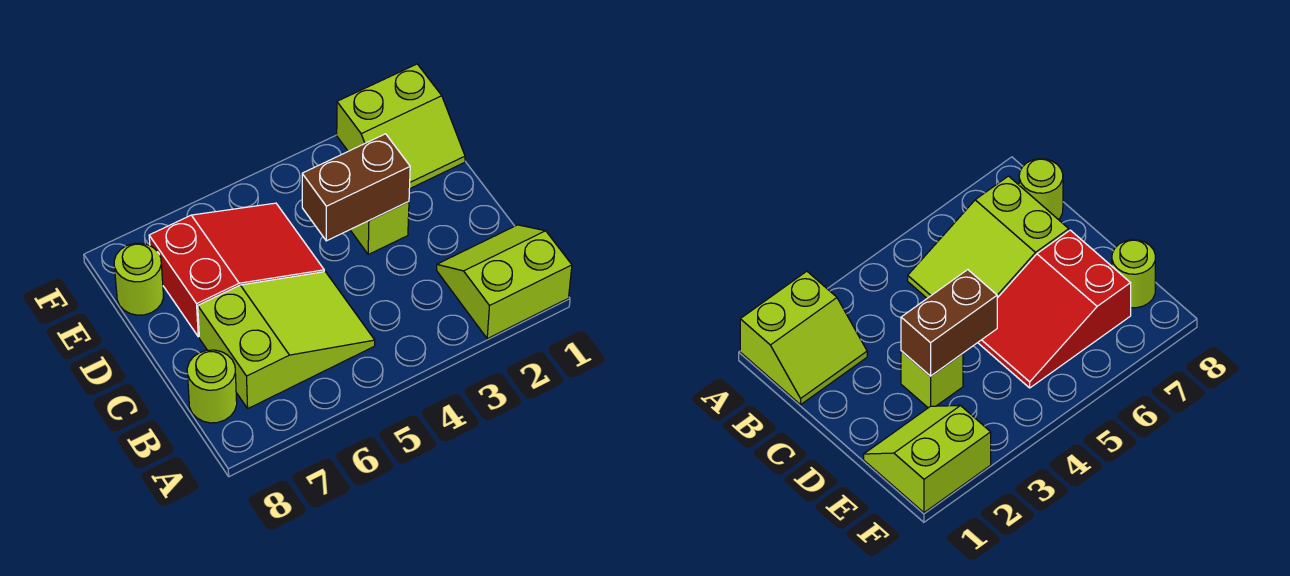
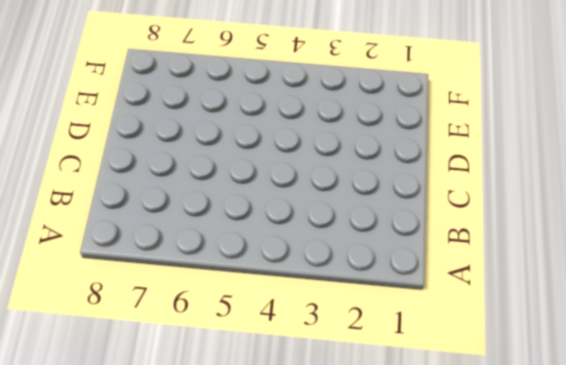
none -> lime slope A1:B2 level 1 top A
none -> lime slope B5:C7 level 1 top 7

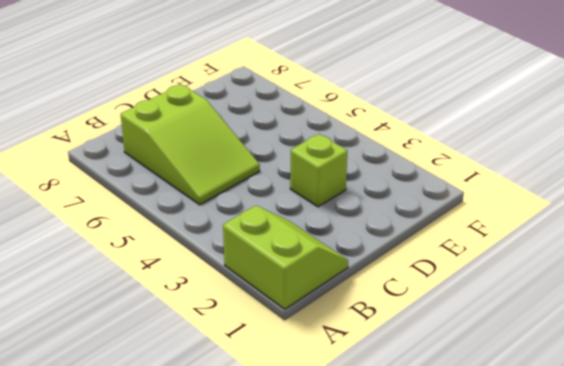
none -> lime round brick B8 level 1
none -> red slope D5:E7 level 1 top 7

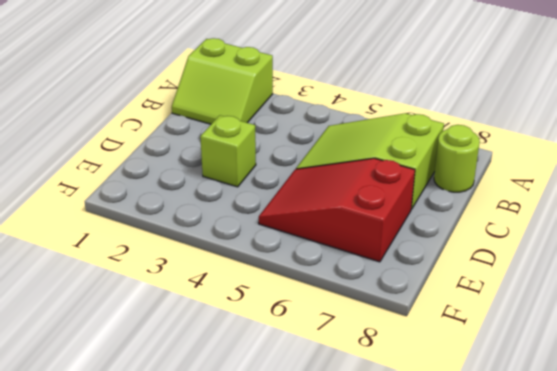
none -> lime slope E1:F2 level 1 top F
none -> lime round brick E8 level 1

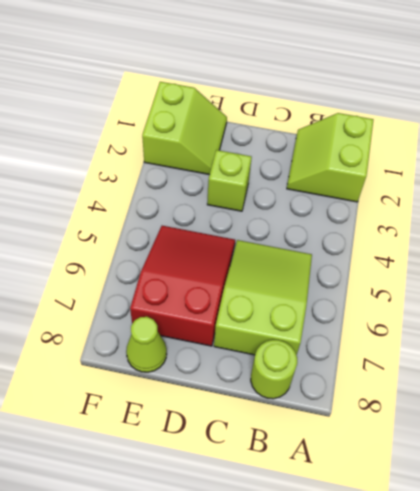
lime cone E8 level 1 -> lime round brick E8 level 1
none -> brown brick D3:D4 level 2

